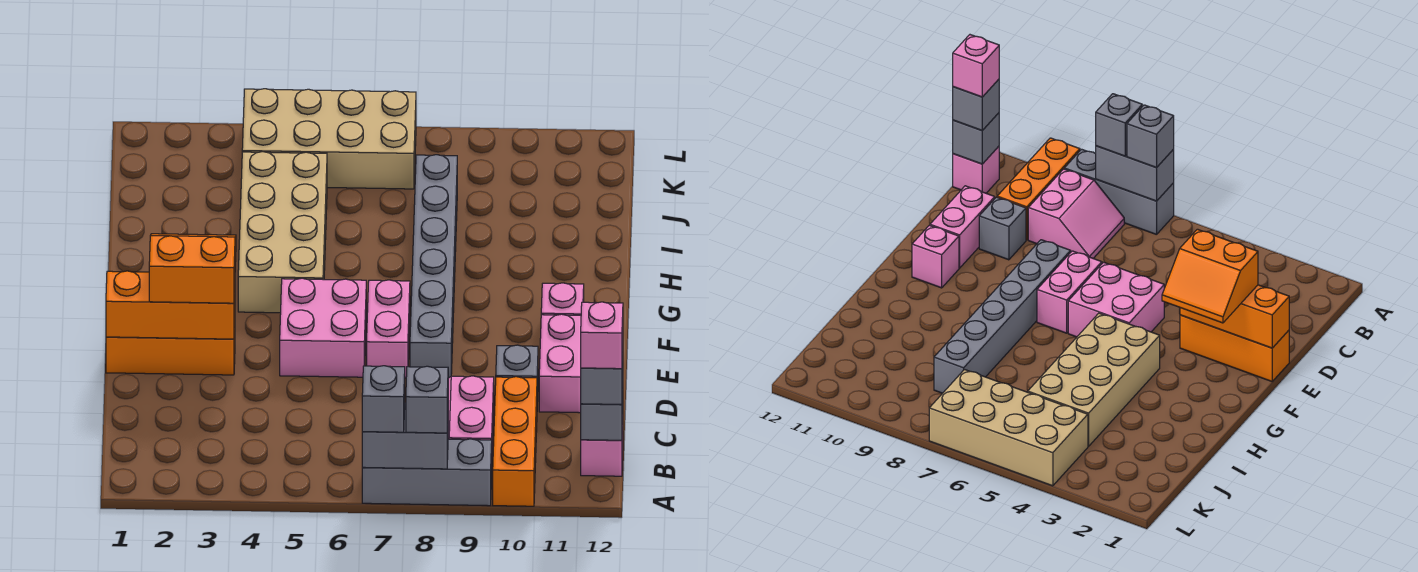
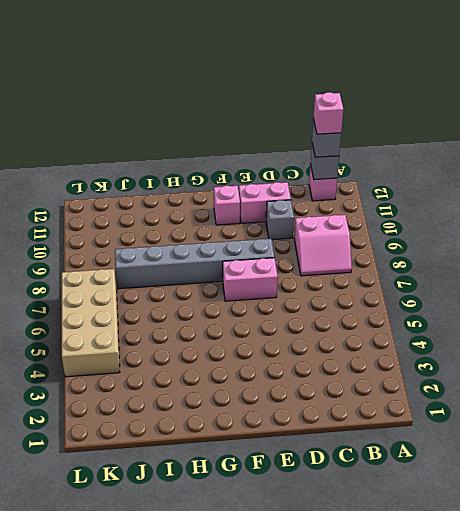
none -> grey brick A7:A9 level 1
none -> orange brick A10:C10 level 1
none -> orange brick E1:E3 level 1

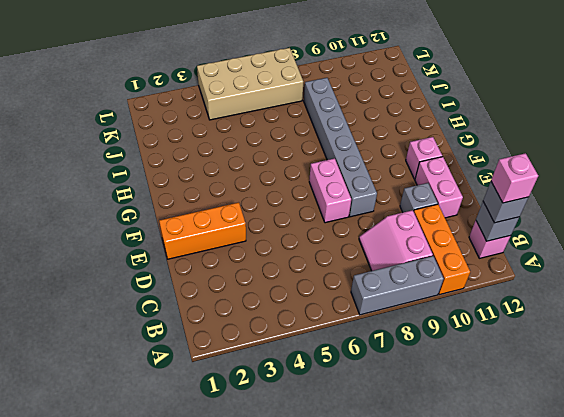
none -> pink brick E5:F6 level 1
none -> tan brick G4:J5 level 1
none -> grey brick A7:A8 level 2

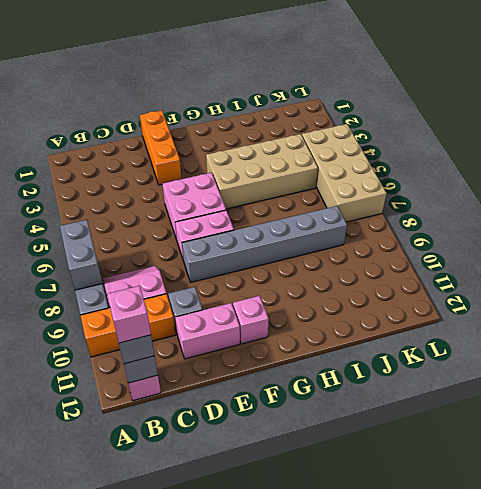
none -> orange brick E1:E3 level 2
none -> grey brick A7 level 3
none -> grey brick A8 level 3

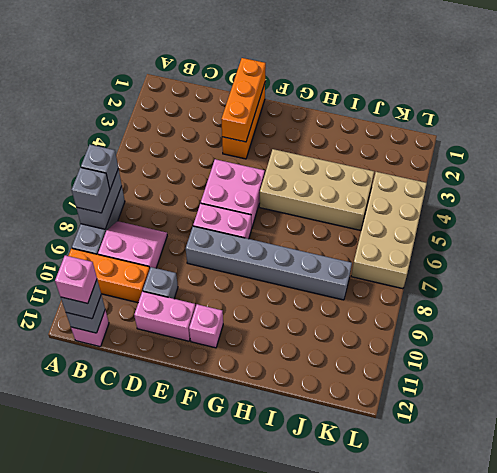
none -> orange slope E2:F3 level 3 top E

